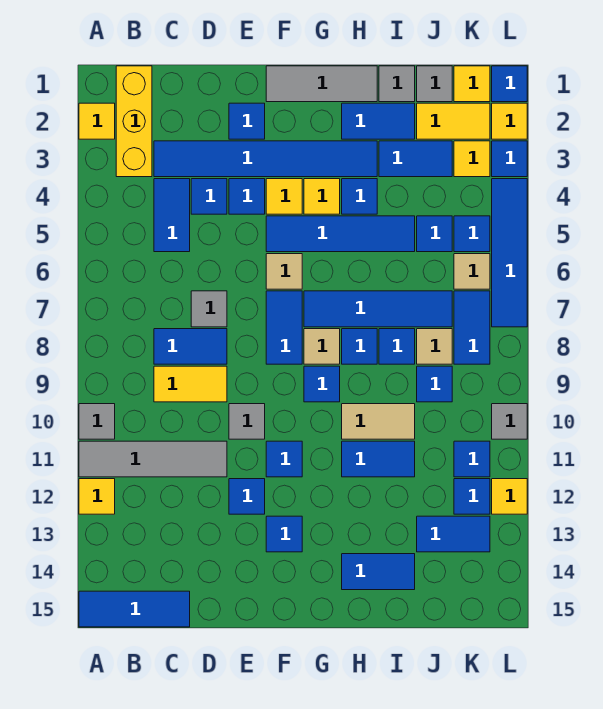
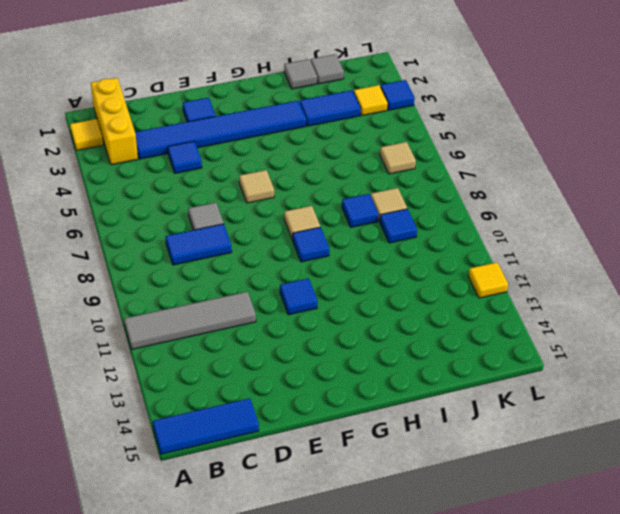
none -> grey tile A10 level 1
none -> yellow tile A12 level 1
none -> blue tile C4:C5 level 1
none -> yellow tile C9:D9 level 1

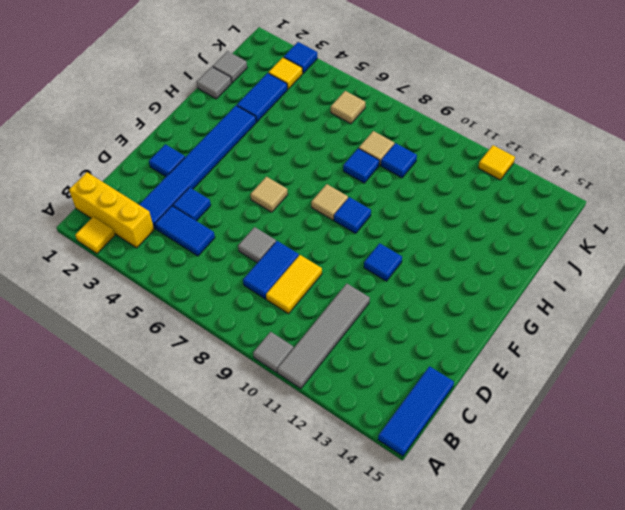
none -> yellow tile A12 level 1
none -> blue tile E4 level 1
none -> grey tile E10 level 1
none -> blue tile E12 level 1

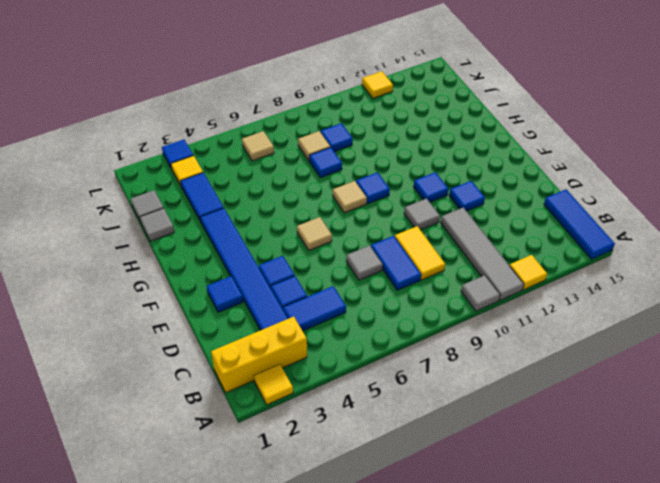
none -> grey tile F1:H1 level 1
none -> yellow tile F4 level 1
none -> blue tile F5:I5 level 1
none -> blue tile F7:F8 level 1

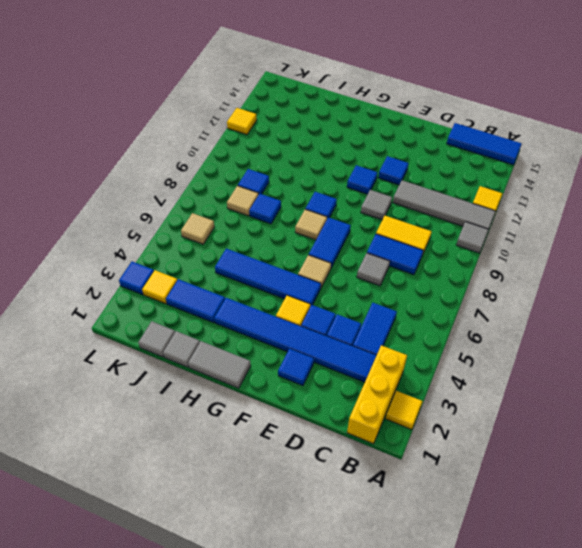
grey tile G1:H1 level 1 -> grey tile F1:H1 level 1
none -> blue tile F13 level 1
none -> yellow tile G4 level 1
none -> blue tile G7:J7 level 1
none -> blue tile H2:I2 level 1

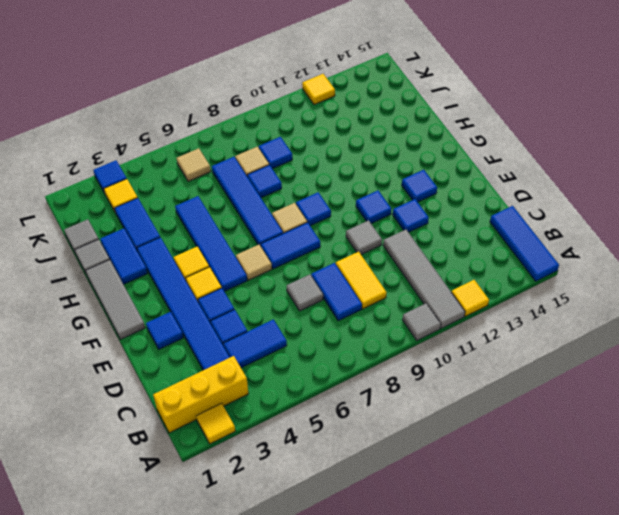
none -> blue tile H4 level 1
none -> blue tile H8 level 1
none -> tan tile H10:I10 level 1
none -> blue tile H11:I11 level 1

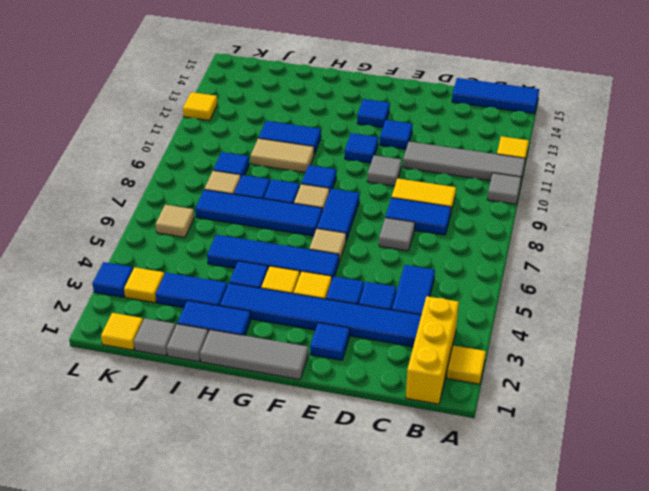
none -> blue tile H14:I14 level 1
none -> yellow tile J2:K2 level 1
none -> blue tile J5 level 1
none -> blue tile J13:K13 level 1

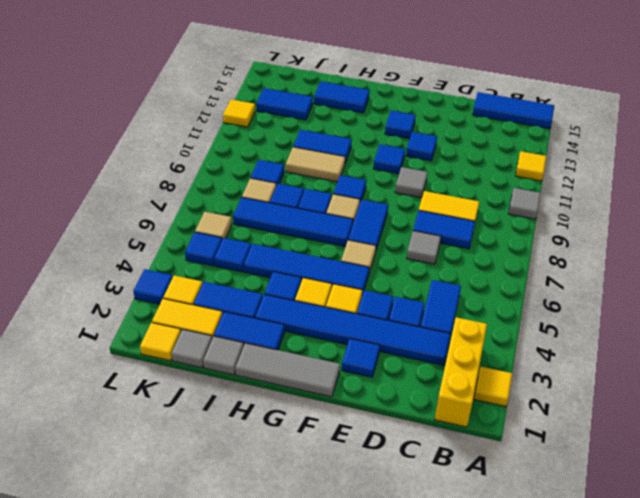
none -> grey tile A11:D11 level 1
none -> blue tile K7:K8 level 1
none -> blue tile K11 level 1
none -> blue tile K12 level 1

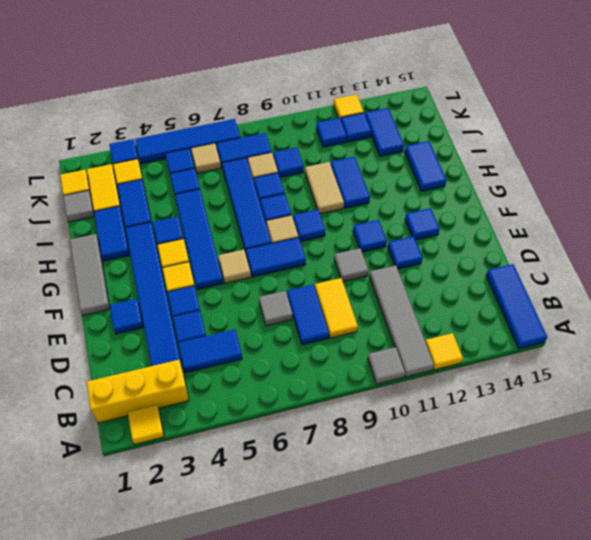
none -> grey tile I1 level 1
none -> blue tile L1 level 1
none -> yellow tile L2 level 1
none -> grey tile L10 level 1

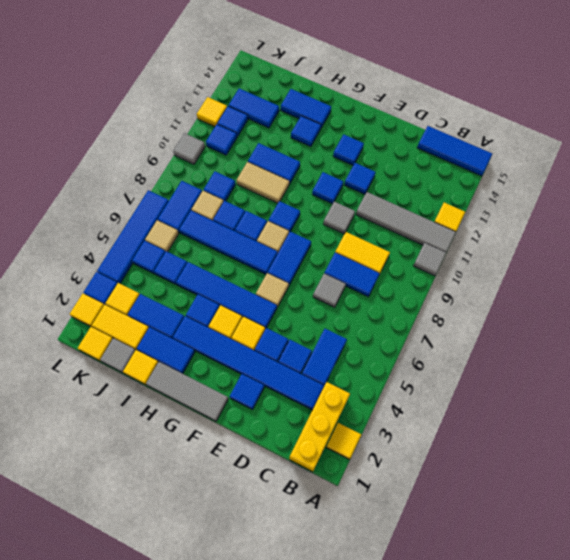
blue tile H13 level 1 -> blue tile L1 level 1
yellow tile I1 level 1 -> grey tile I1 level 1

